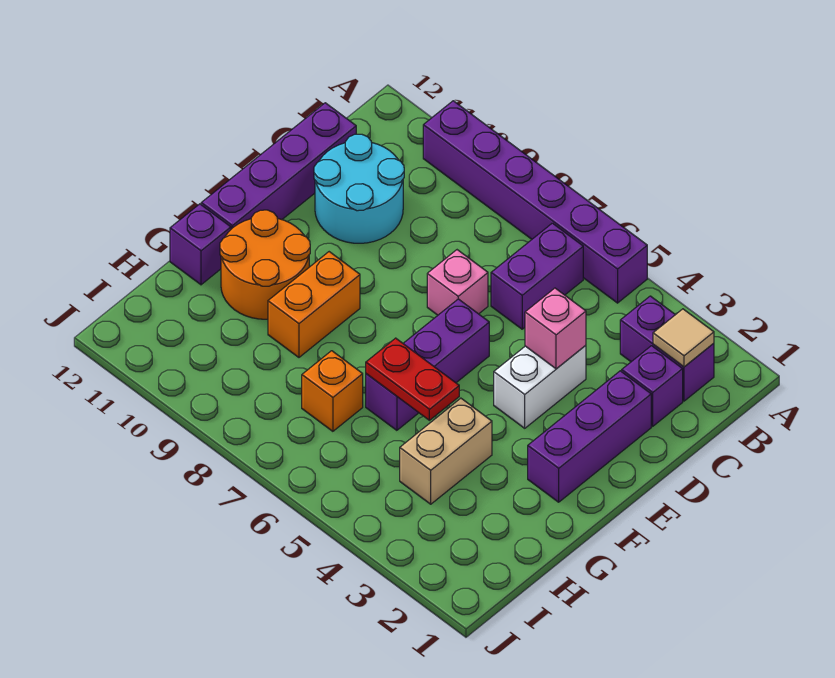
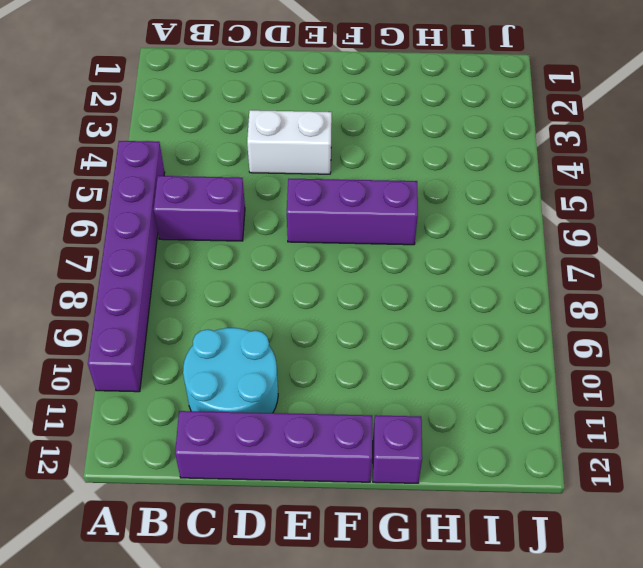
none -> purple brick B2:B3 level 1
none -> purple brick C2 level 1
none -> purple brick D2:F2 level 1

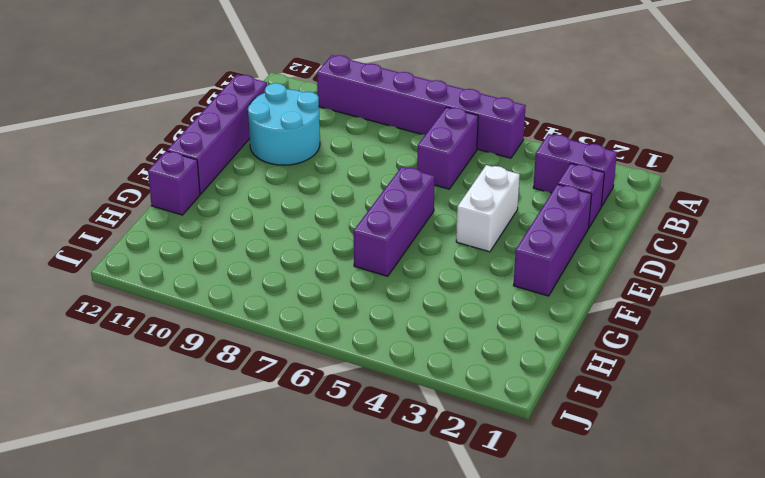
none -> pink brick D7 level 1
none -> orange brick F9:G9 level 1
none -> orange round brick F10:G11 level 1

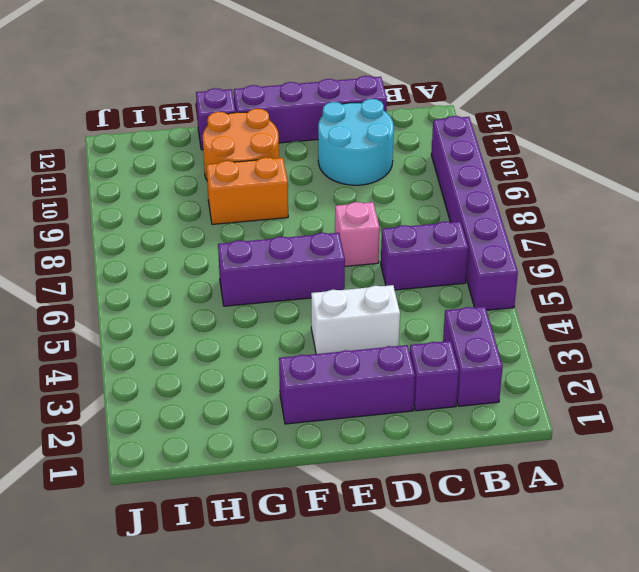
none -> tan brick G4:H4 level 1
none -> orange brick H7 level 1
none -> tan tile B2 level 2

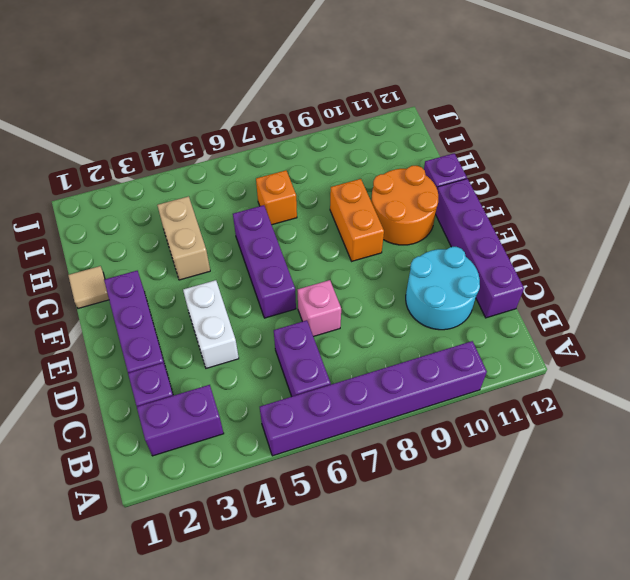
tan tile G1 level 1 -> tan tile B2 level 2
none -> pink brick D4 level 2
none -> red plate G5:G6 level 2

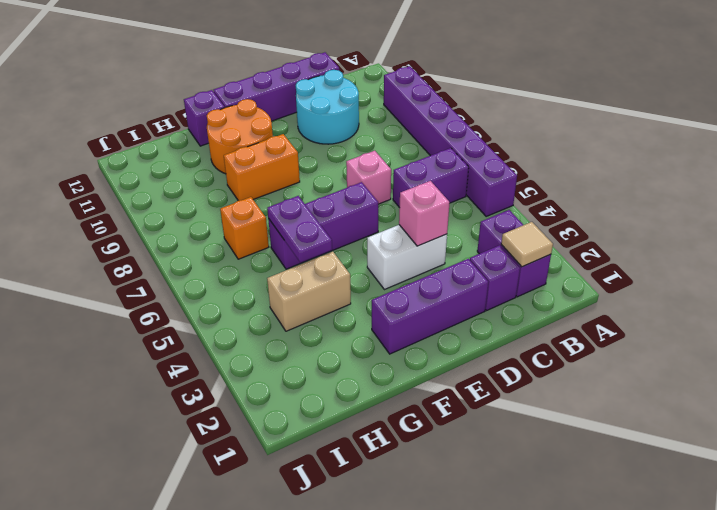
purple plate G5:G6 level 2 -> red plate G5:G6 level 2

